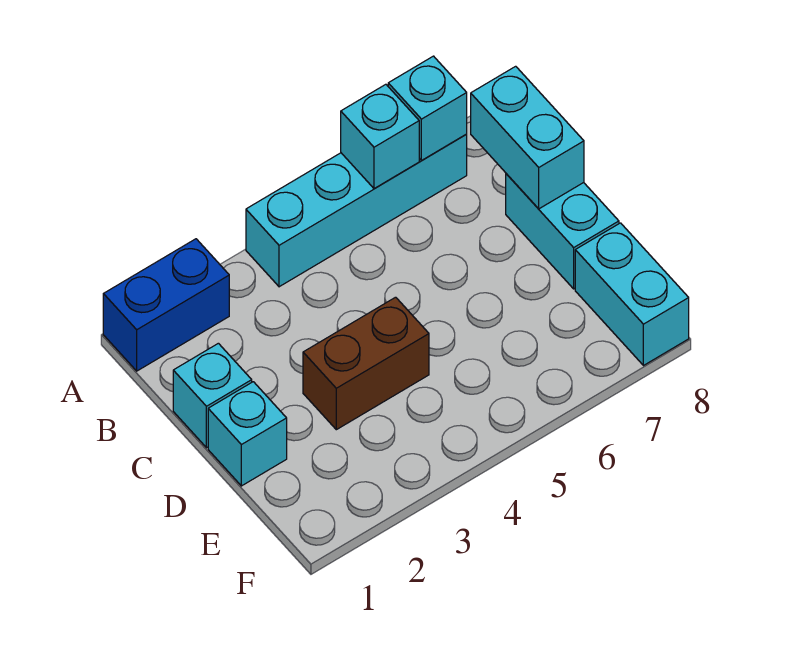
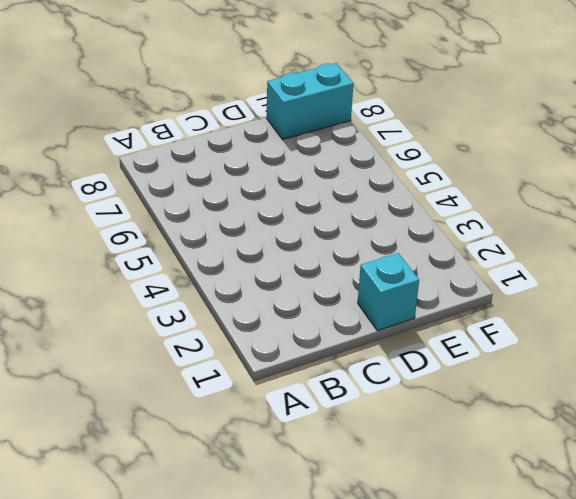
none -> blue brick A1:A2 level 1
none -> cyan brick A4:A7 level 1

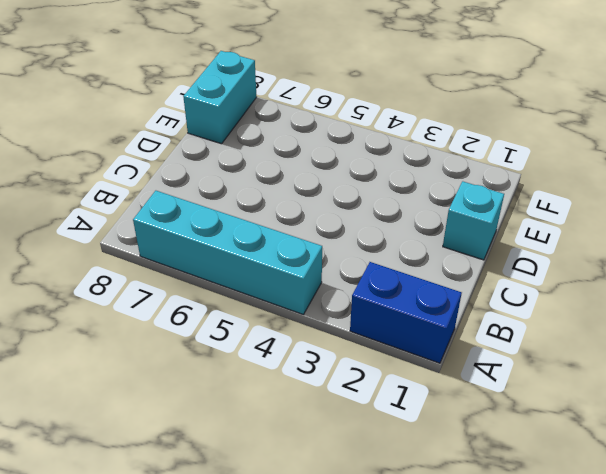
none -> cyan brick C1 level 1
none -> cyan brick C8:D8 level 1

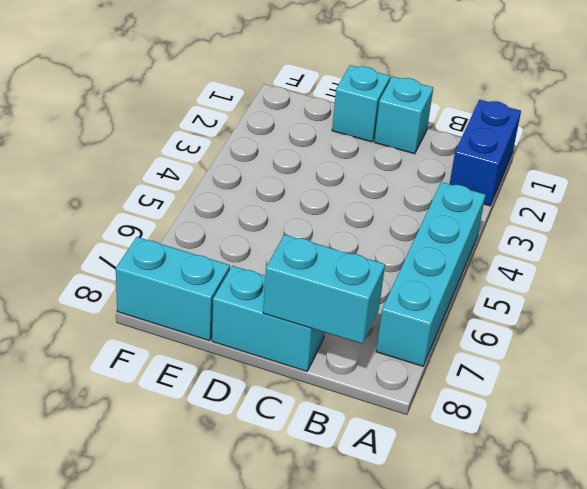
none -> brown brick D3:D4 level 1
none -> cyan brick A6 level 2

